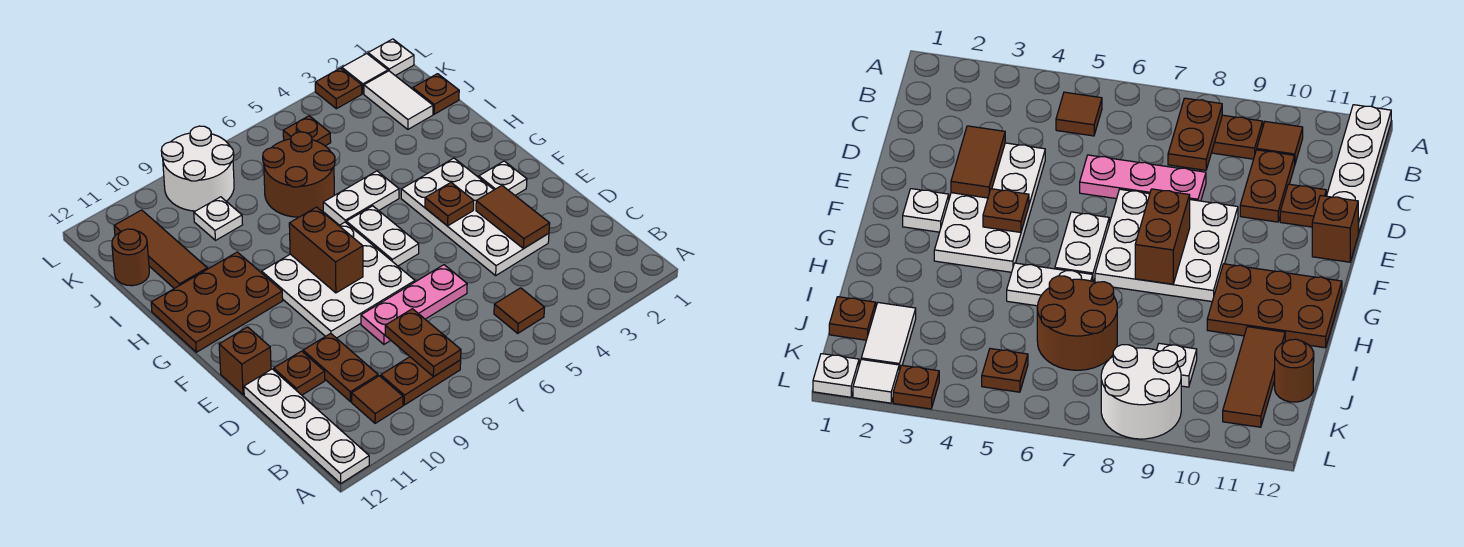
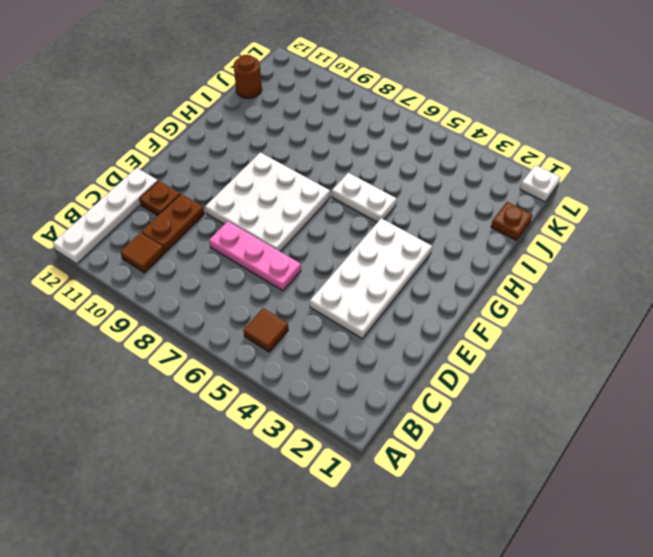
none -> brown plate B8:B9 level 1
none -> brown brick E12 level 1
none -> white plate F2 level 1

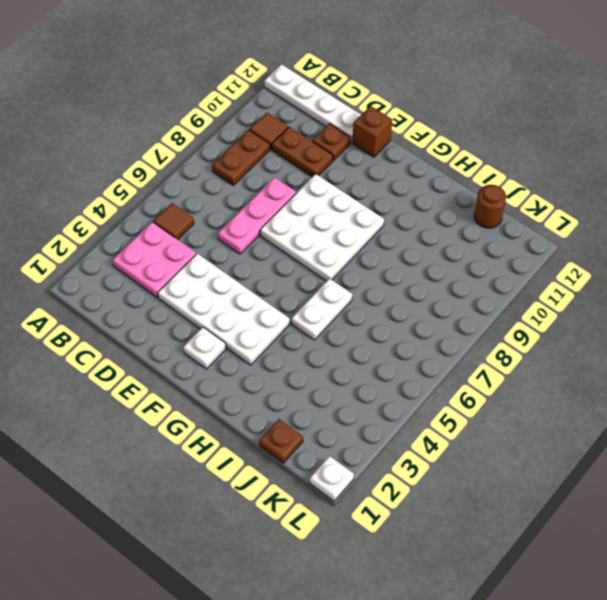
pink plate B3:C4 level 1 -> none
none -> white plate F6:G6 level 1
none -> brown plate G10:H12 level 1
none -> brown round brick I6:J7 level 1

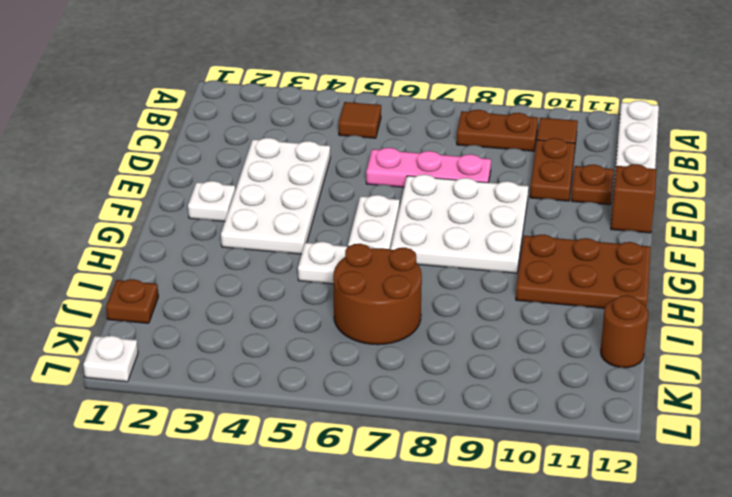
none -> brown tile I11:K11 level 1
none -> white tile J2:K2 level 1
none -> white plate J9 level 1

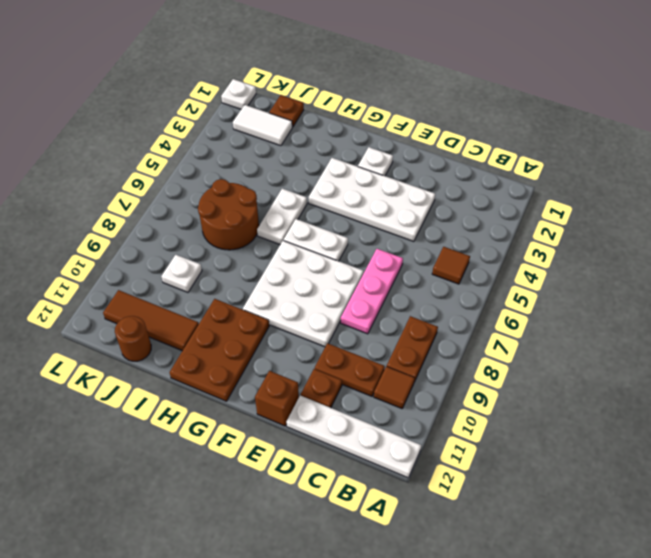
none -> brown plate K5 level 1
none -> white round brick K8:L9 level 1
none -> white tile L2 level 1

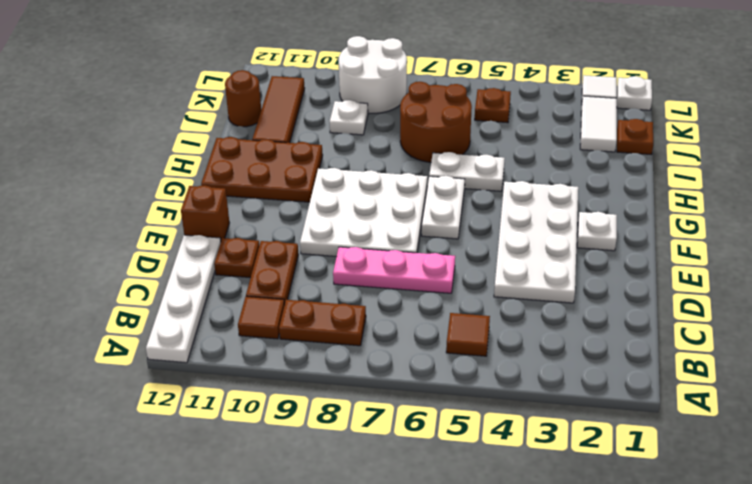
none -> brown plate L3 level 1
none -> brown plate B8:C8 level 2
none -> brown tile D3:E3 level 2

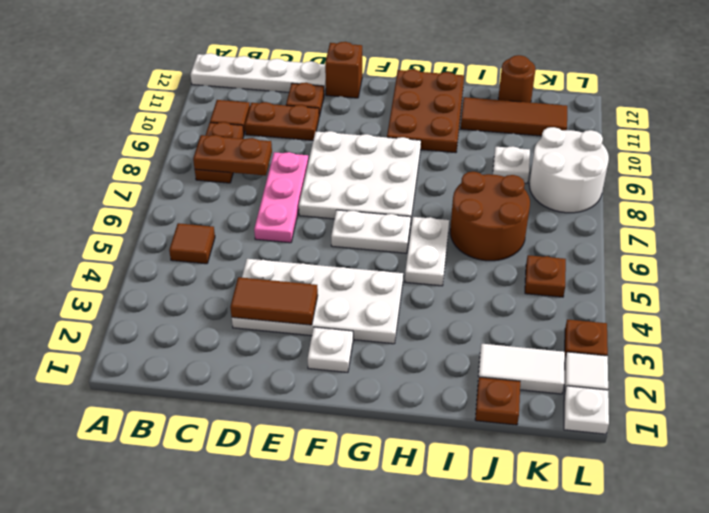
none -> brown plate F4 level 2
none -> brown brick F8:G8 level 2

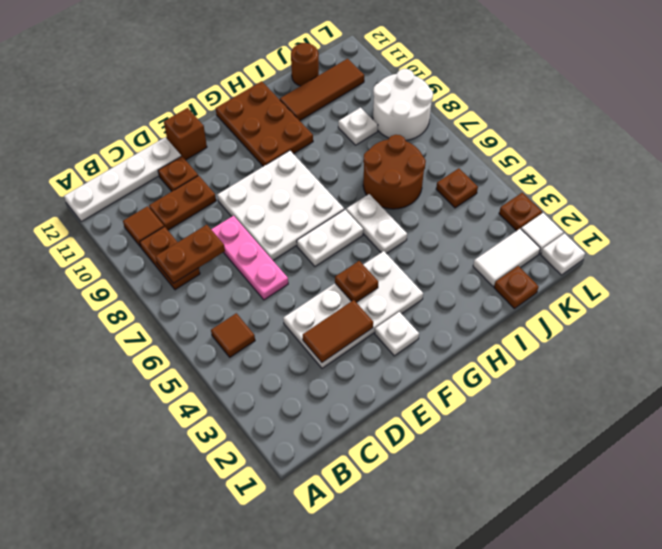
none -> brown brick F8:G8 level 2

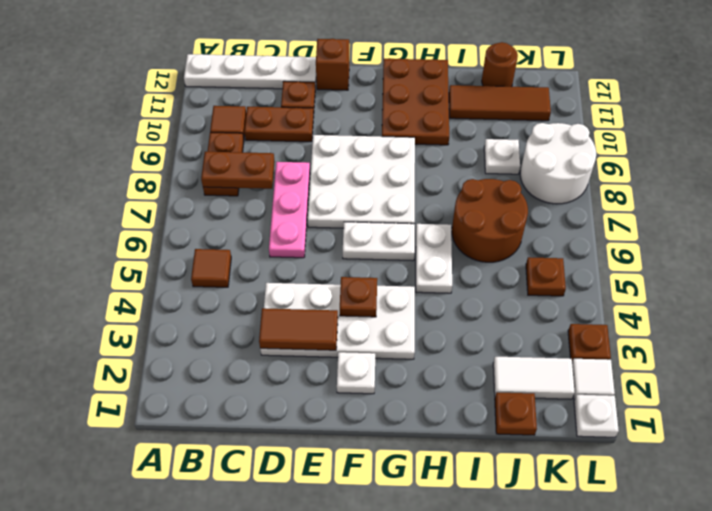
none -> brown brick F8:G8 level 2

